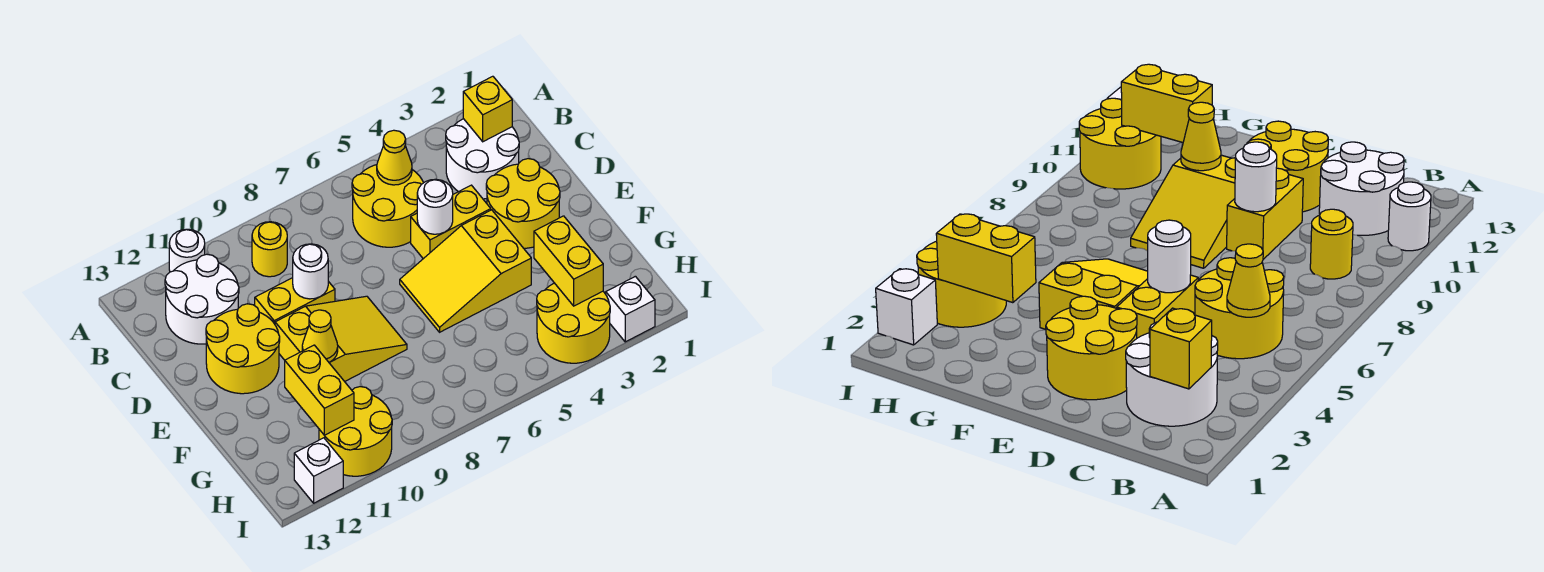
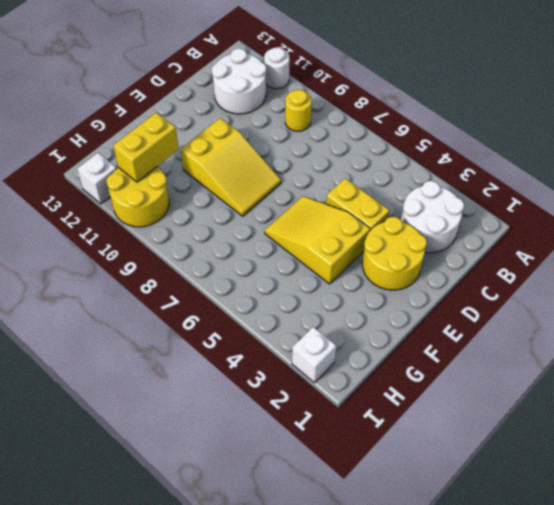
none -> yellow round brick B5:C6 level 1
none -> yellow brick D9:D10 level 1
none -> yellow round brick D11:E12 level 1

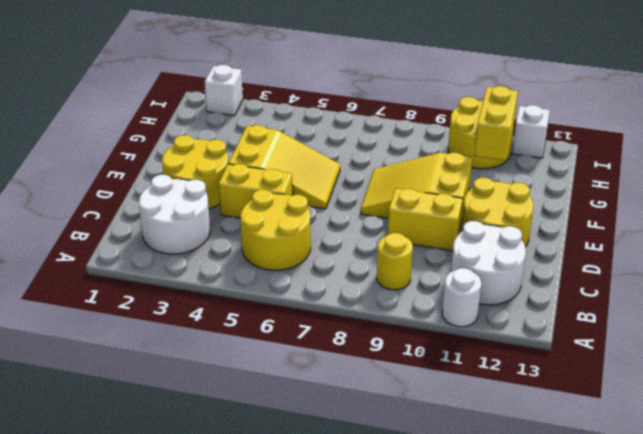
none -> yellow round brick H3:I4 level 1
none -> yellow brick B2 level 2
none -> yellow cone B5 level 2

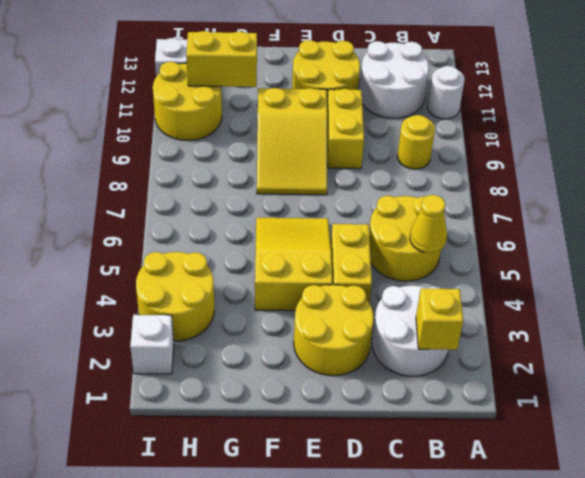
none -> white round brick D5 level 2
none -> white round brick D9 level 2
none -> yellow cone F10 level 2

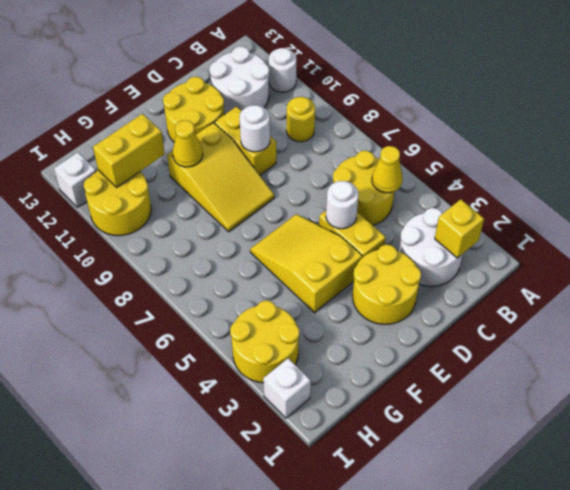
none -> yellow brick G3:H3 level 2

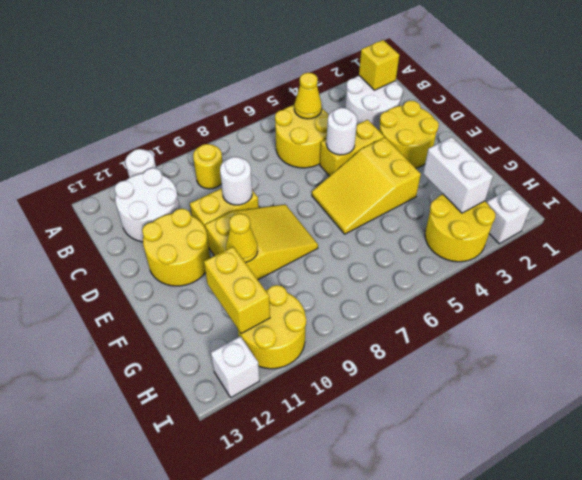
white brick G3:H3 level 2 -> yellow brick G3:H3 level 2

